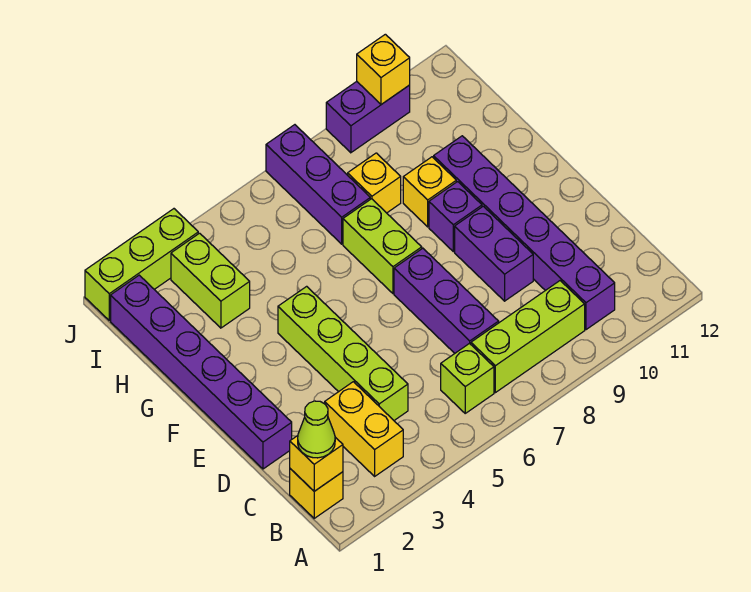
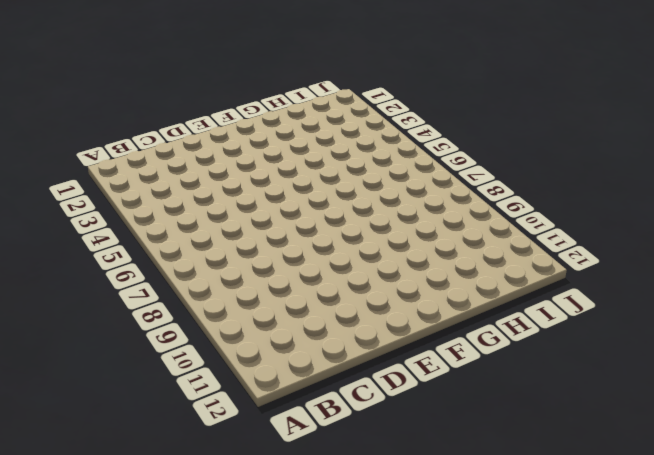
none -> yellow brick B1 level 1
none -> yellow brick B3:C3 level 1
none -> lime brick B6 level 1

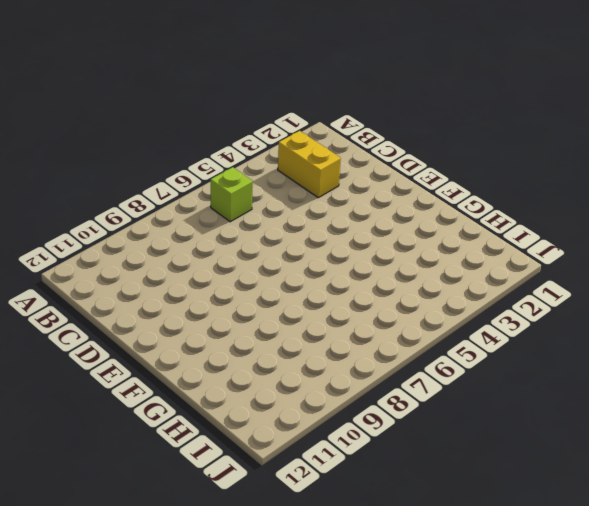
none -> yellow brick B1 level 1
none -> lime brick B7:B9 level 1
none -> purple brick B10:G10 level 1

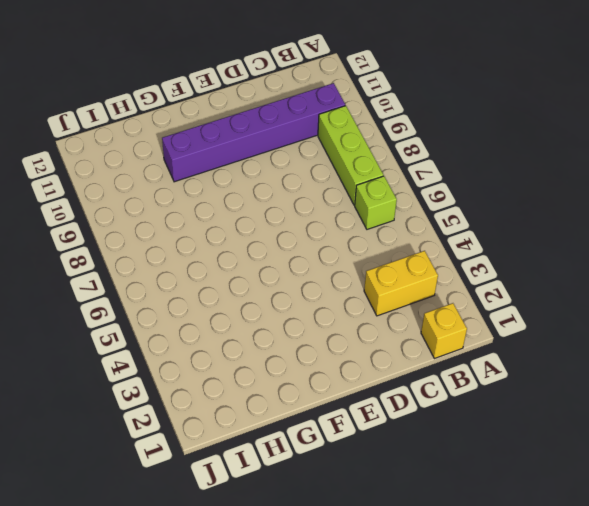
none -> lime brick C4:F4 level 1
none -> purple brick C7:E7 level 1
none -> purple brick D1:I1 level 1

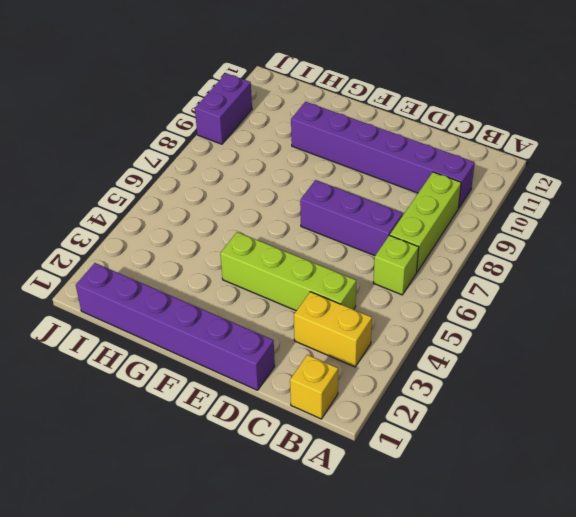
none -> purple brick D9:E9 level 1
none -> lime brick F7:G7 level 1
none -> purple brick F9 level 1

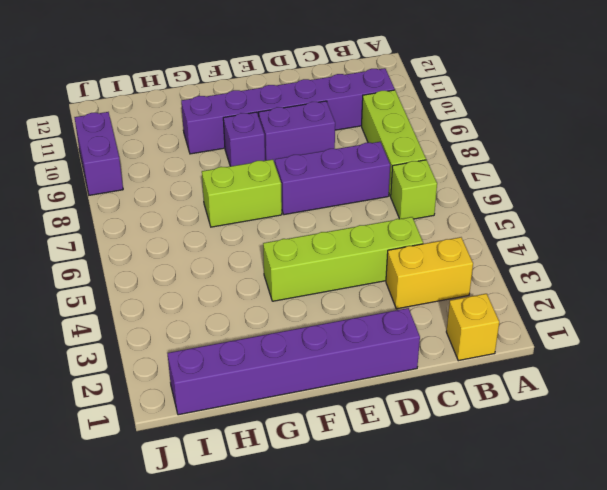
none -> yellow brick G9 level 1
none -> lime brick H3:I3 level 1
none -> purple brick H7:J7 level 1

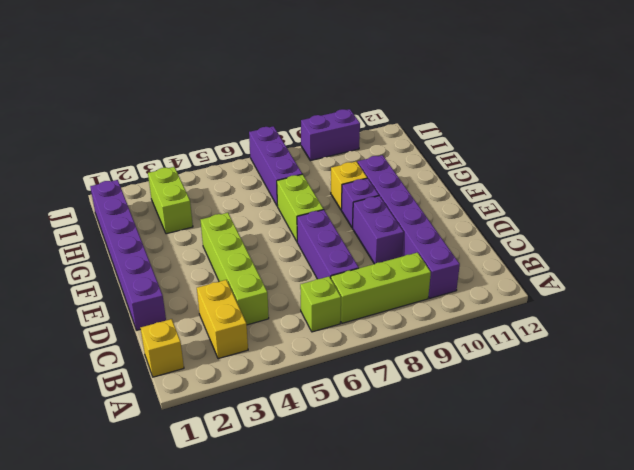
none -> yellow brick H8 level 1
none -> lime brick J1:J3 level 1
none -> yellow brick B1 level 2

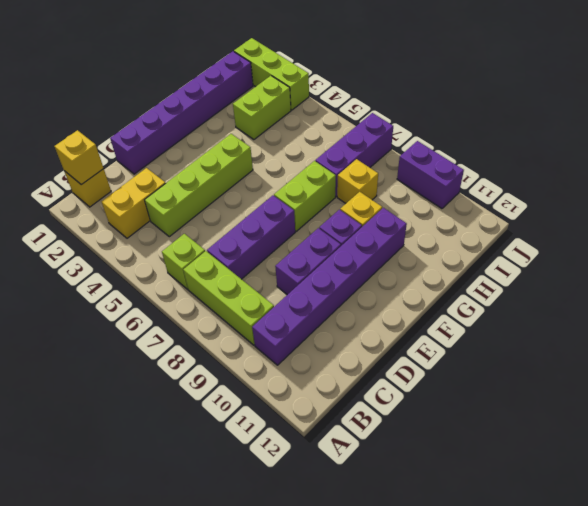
none -> yellow brick J10 level 2
none -> lime cone B1 level 3

